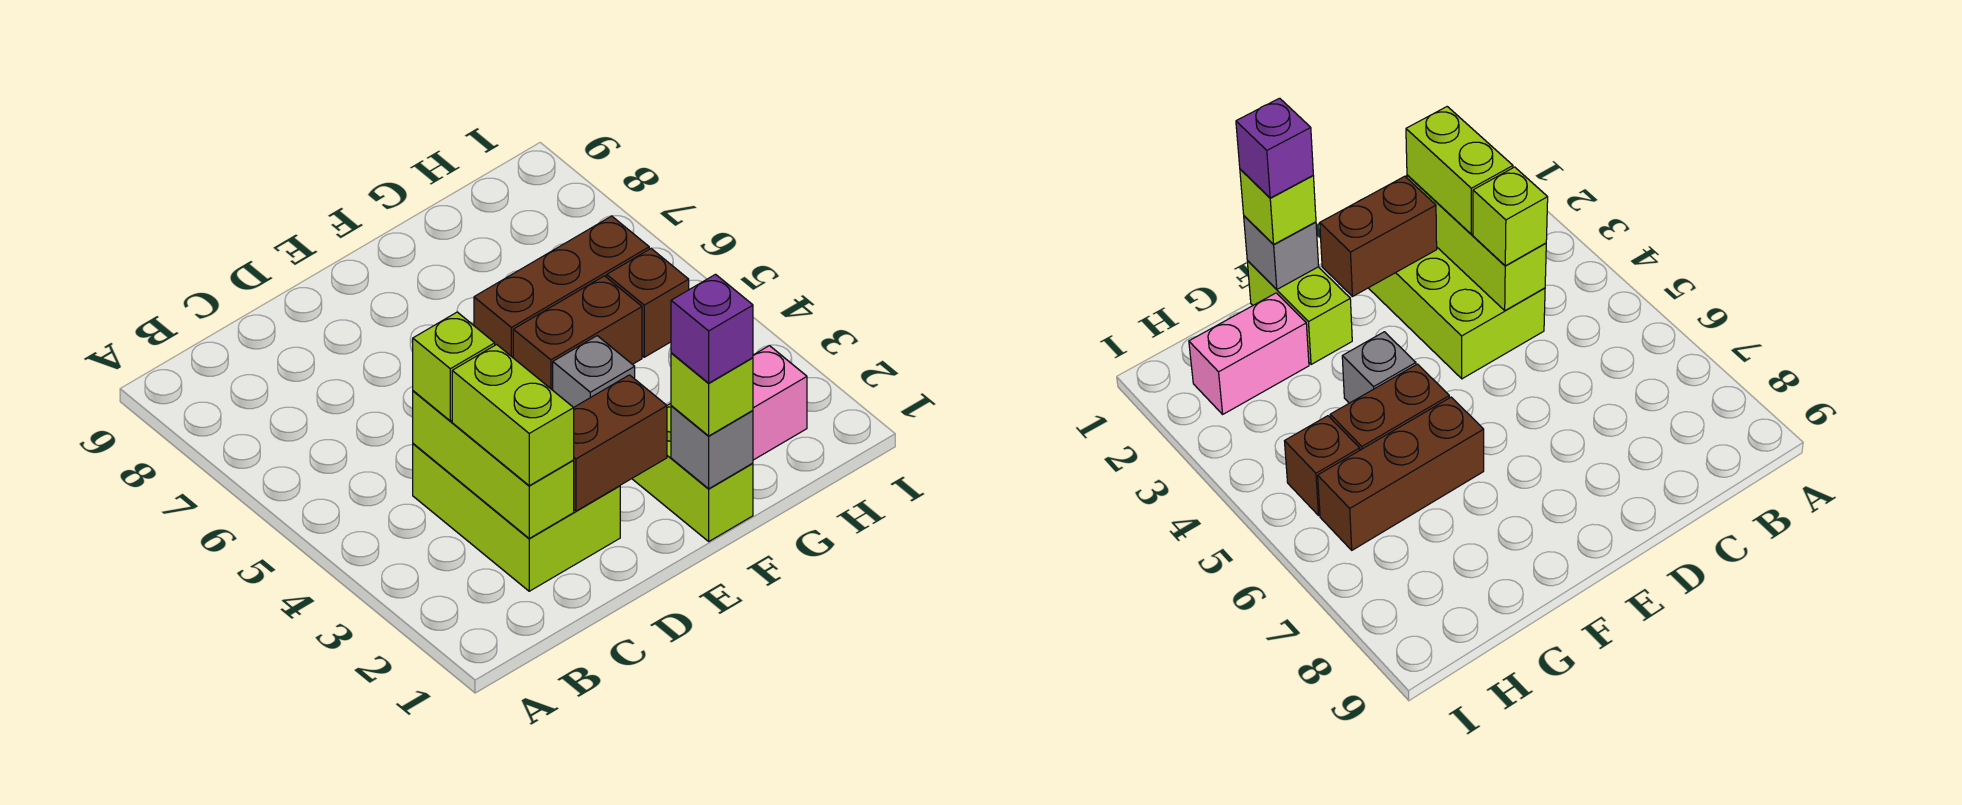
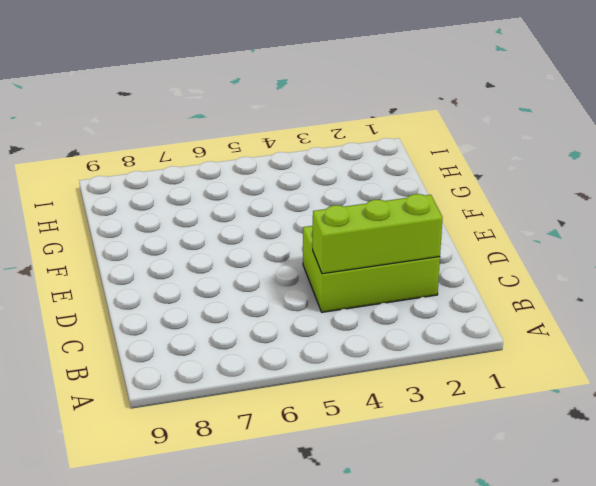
none -> lime brick F1:F2 level 1
none -> grey brick F4 level 1
none -> brown brick F5:G5 level 1

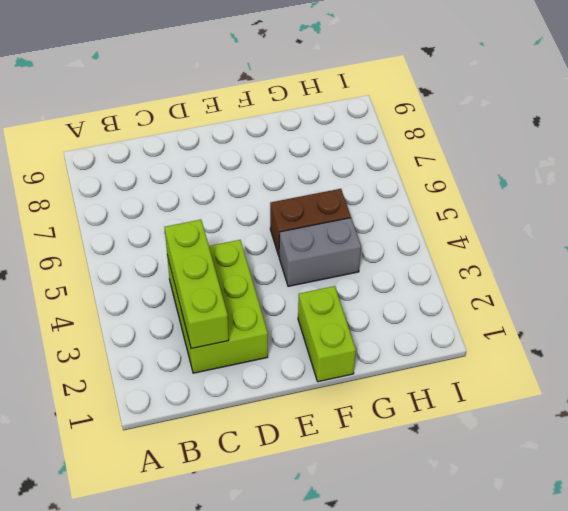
grey brick F4:G4 level 1 -> grey brick F4 level 1
none -> brown brick F6:H6 level 1
none -> pink brick G2:H2 level 1
none -> brown brick H5 level 1

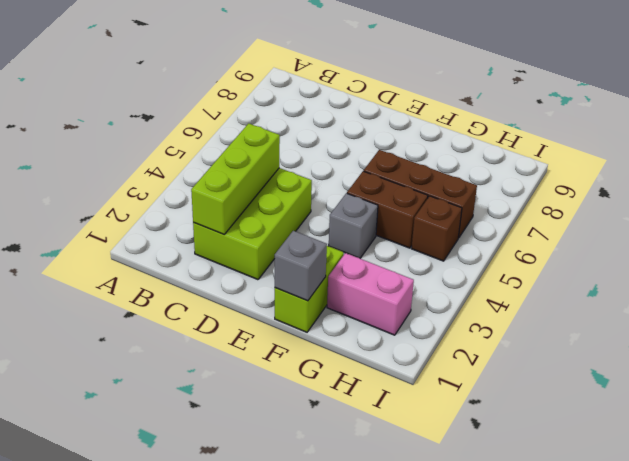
none -> brown brick D2:E2 level 2
none -> lime brick C2:C3 level 3
none -> lime brick C4 level 3

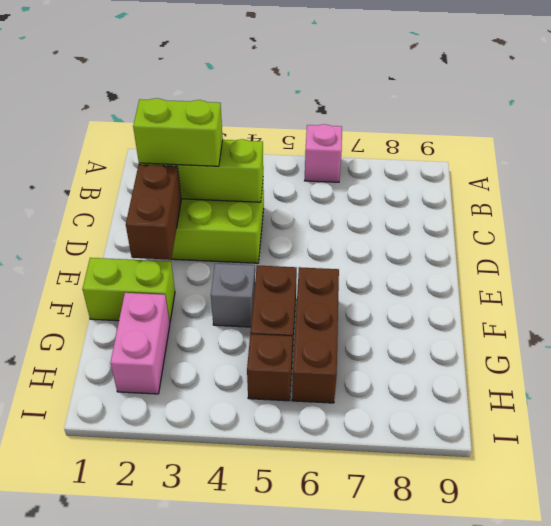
pink brick A6 level 1 -> none
none -> grey brick F1 level 2
none -> lime brick C4 level 3
none -> lime brick F1 level 3

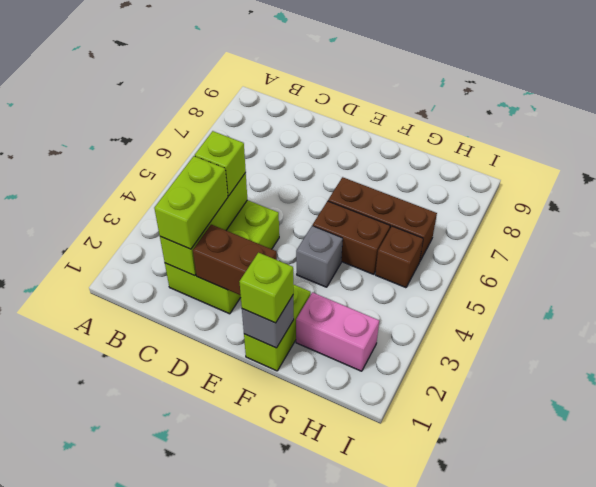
none -> purple brick F1 level 4

